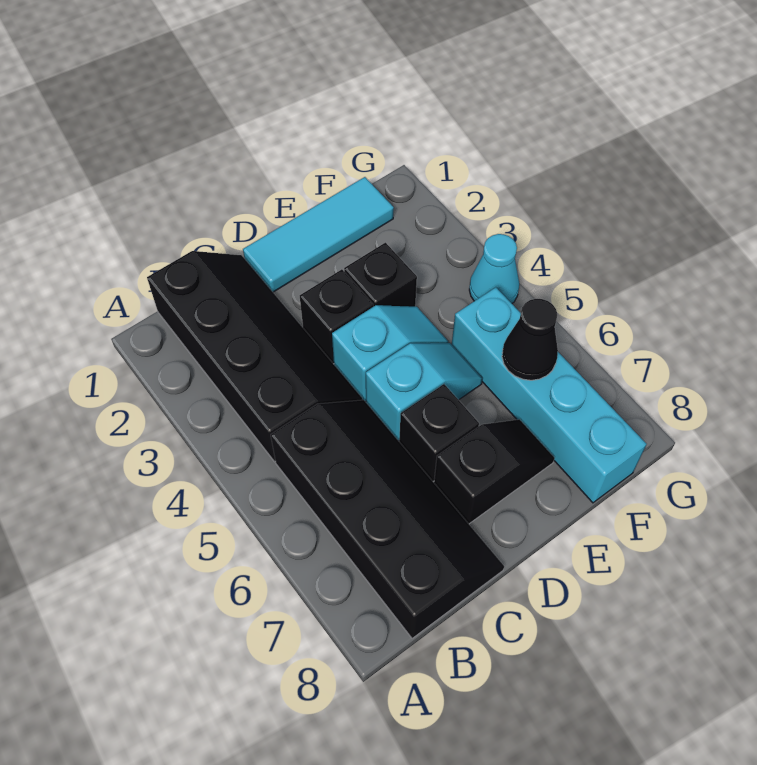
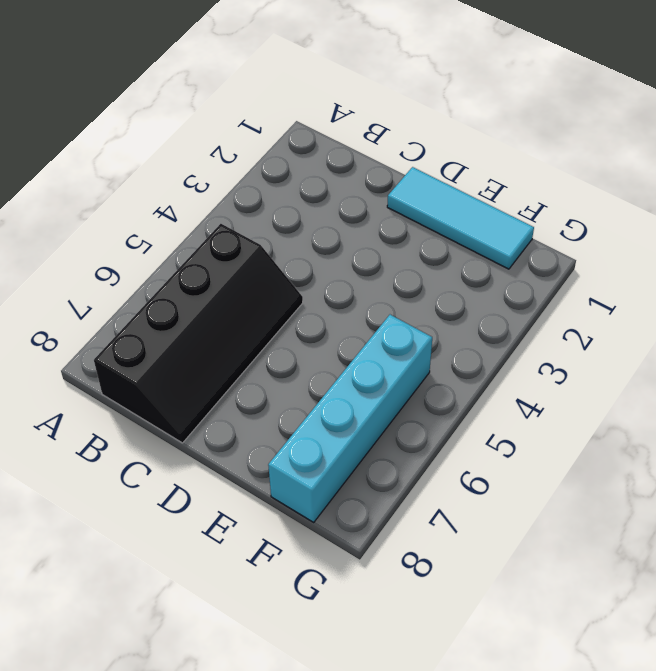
none -> black slope B1:C4 level 1 top B
none -> black brick D3 level 1
none -> cyan slope D4:E4 level 1 top D

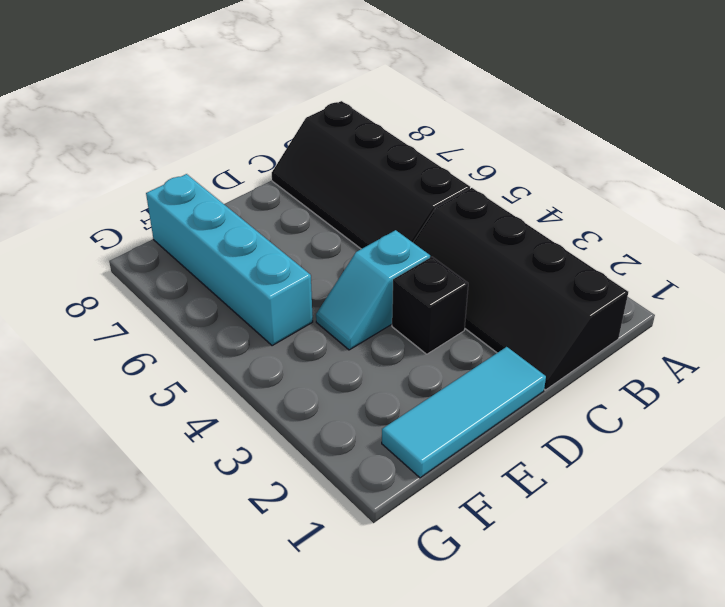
none -> cyan slope D5:E5 level 1 top D
none -> black brick D6 level 1
none -> black slope D7:E7 level 1 top D

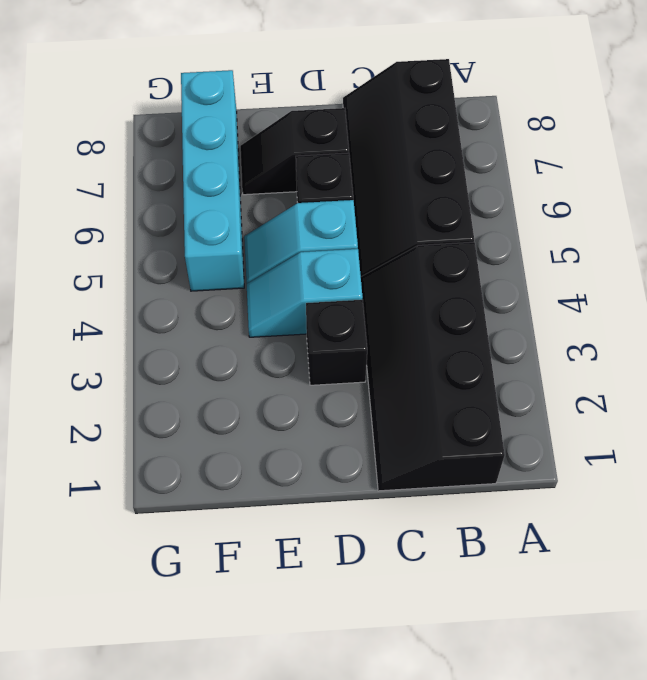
none -> cyan tile D1:F1 level 1
none -> black brick E3 level 1
none -> cyan cone G4 level 1

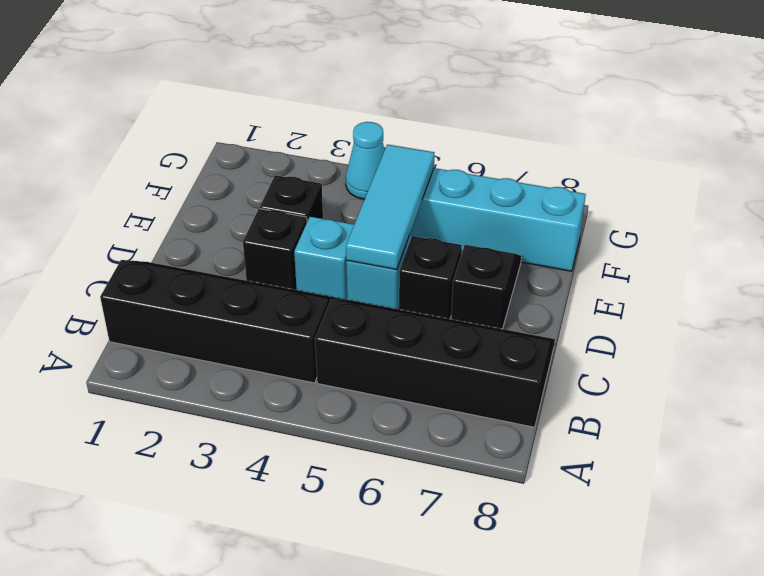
cyan tile D5:F5 level 2 -> cyan tile D1:F1 level 1
none -> black cone F6 level 2

